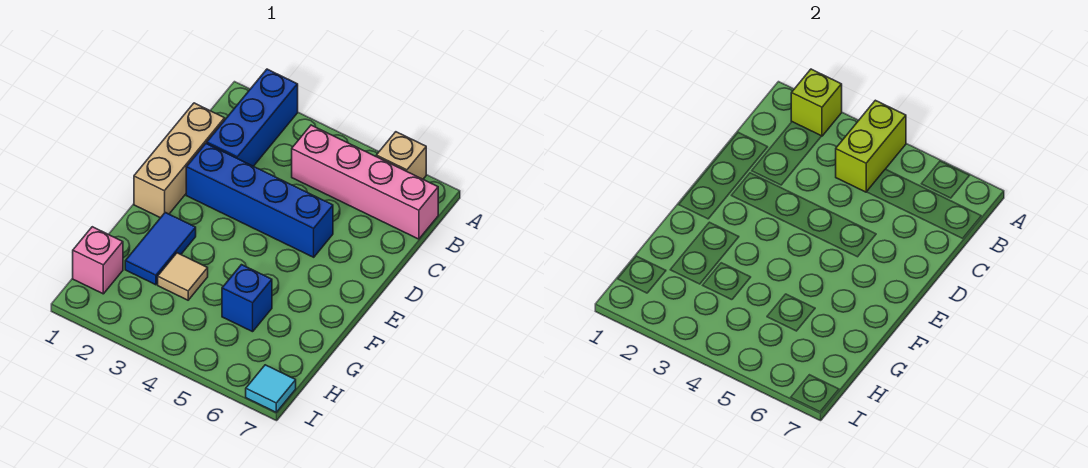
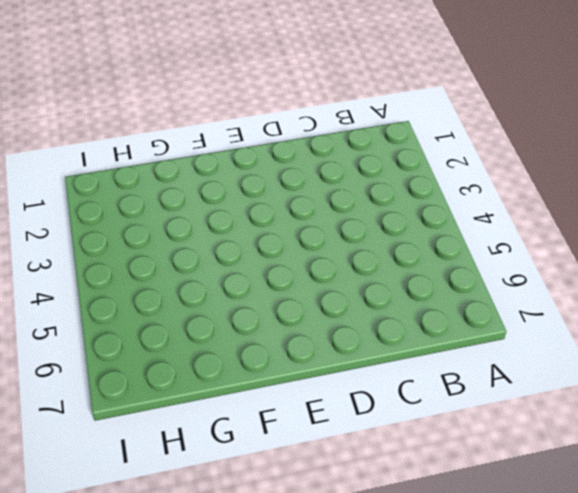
none -> blue brick A2:C2 level 1
none -> tan brick A6 level 1
none -> pink brick B4:B7 level 1

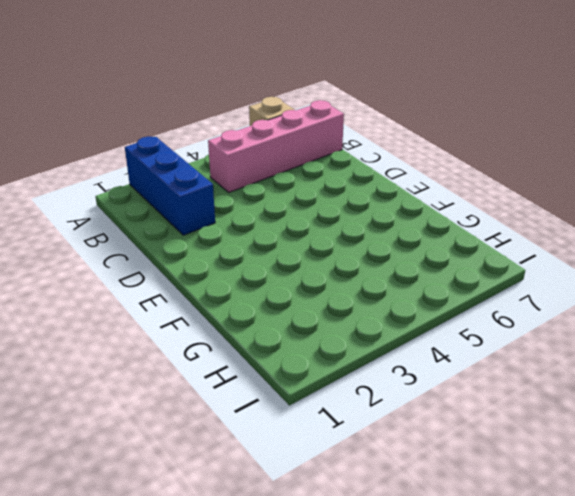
none -> tan brick C1:E1 level 1
none -> blue brick D2:D5 level 1
none -> blue tile F2:G2 level 1

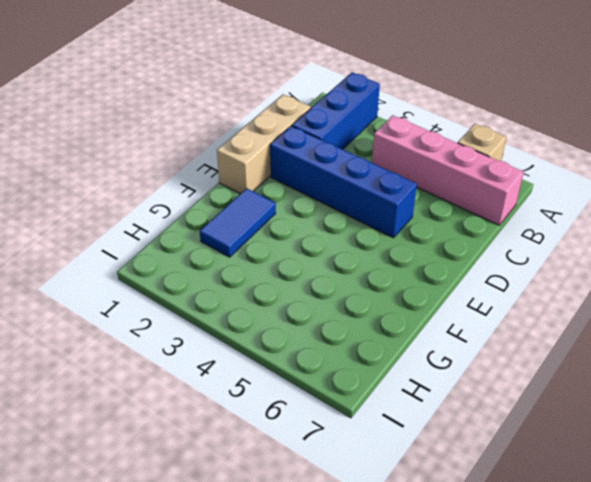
none -> tan tile G3 level 1
none -> blue brick G5 level 1
none -> pink brick H1 level 1

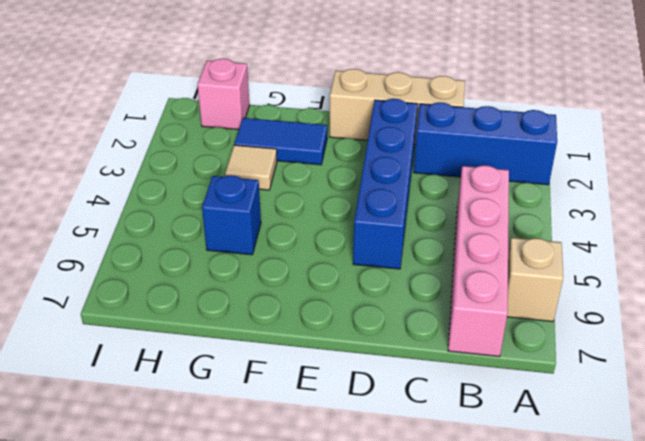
none -> cyan tile I7 level 1
none -> lime brick A2 level 2
none -> lime brick A4:B4 level 2

